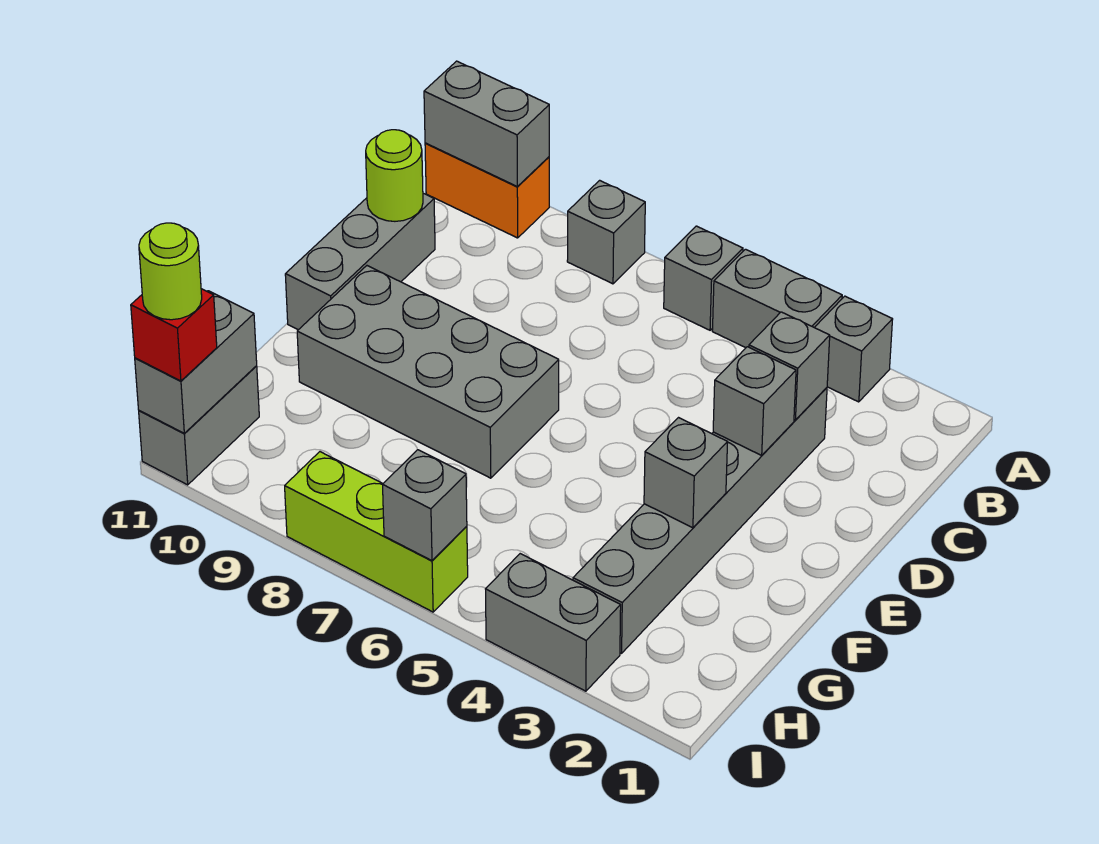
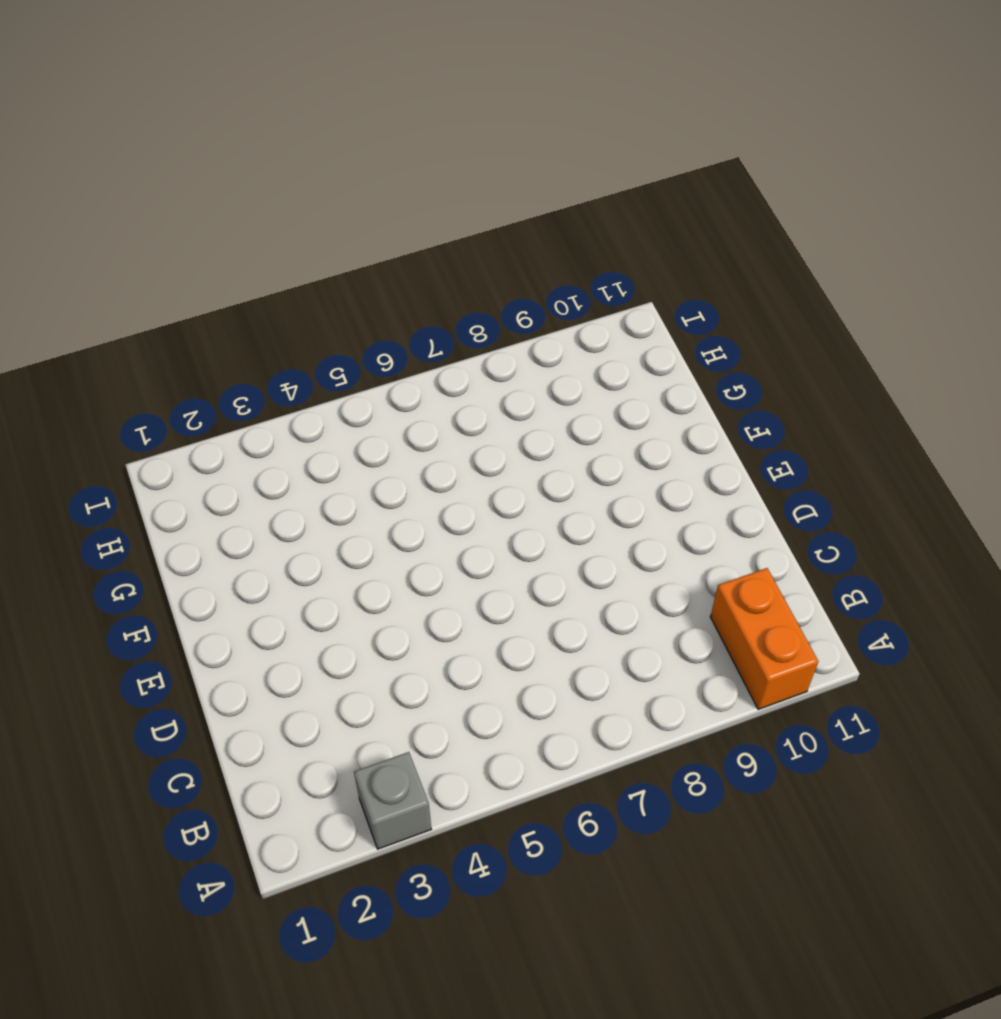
orange brick A10:B10 level 1 -> orange brick A10:A11 level 1
none -> grey brick A4:A5 level 1
none -> grey brick A6 level 1
none -> grey brick A8 level 1

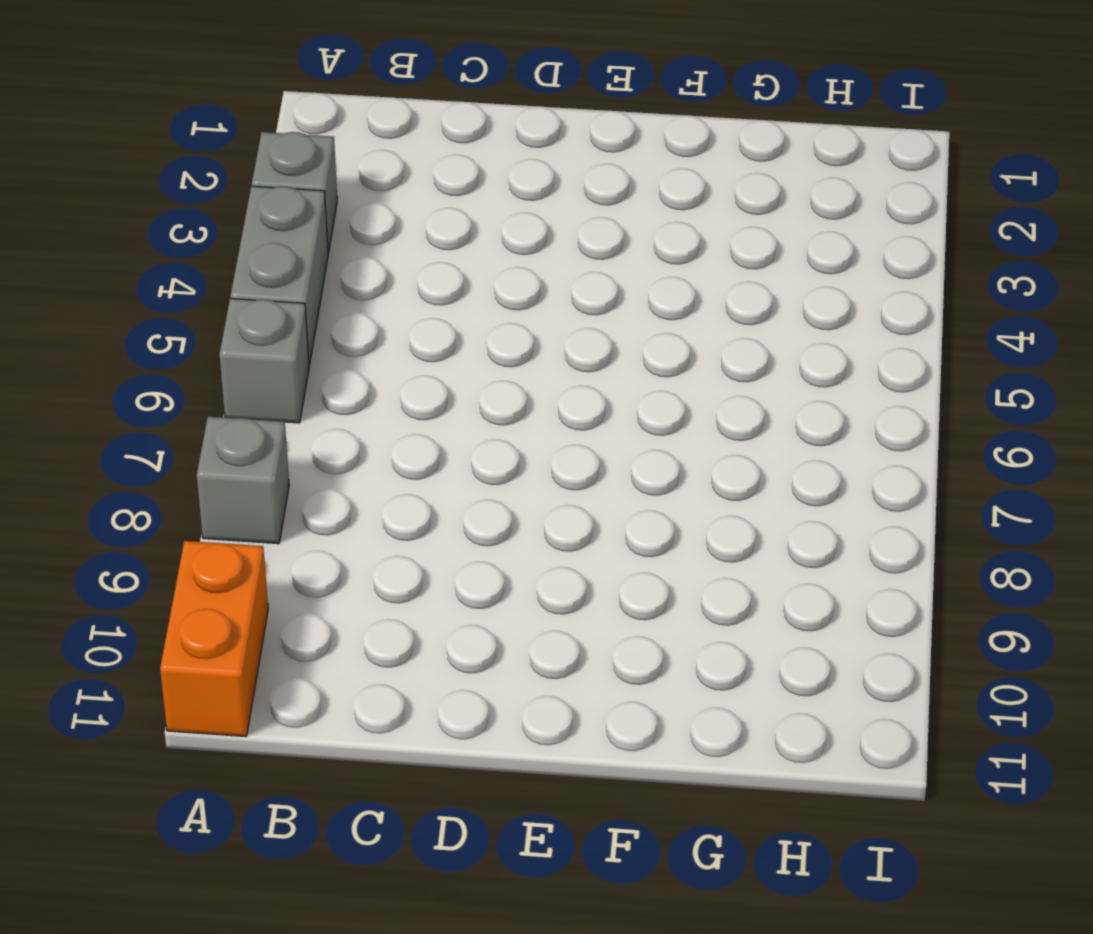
none -> grey brick C3:H3 level 1
none -> grey brick C11:E11 level 1
none -> grey brick E7:F10 level 1

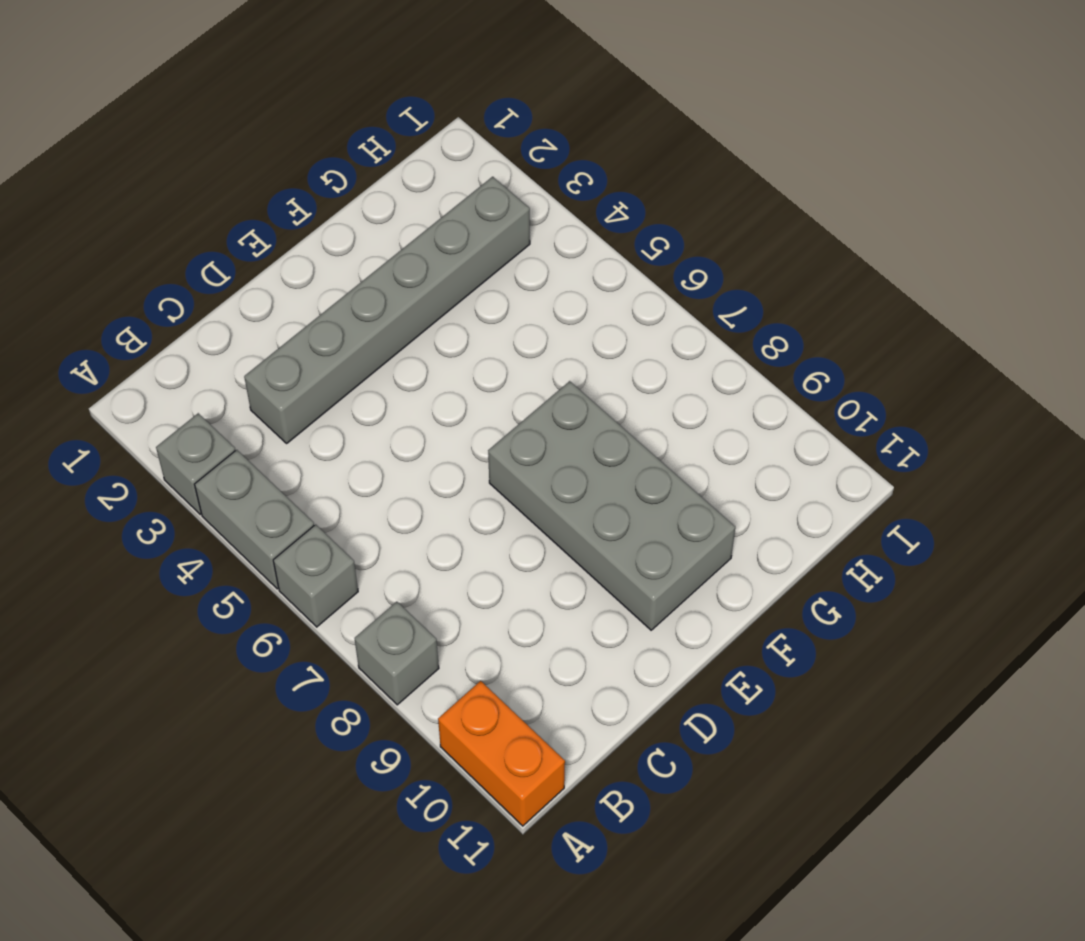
none -> grey brick C11:E11 level 1
none -> grey brick H11:I11 level 1
none -> grey brick I3:I4 level 1

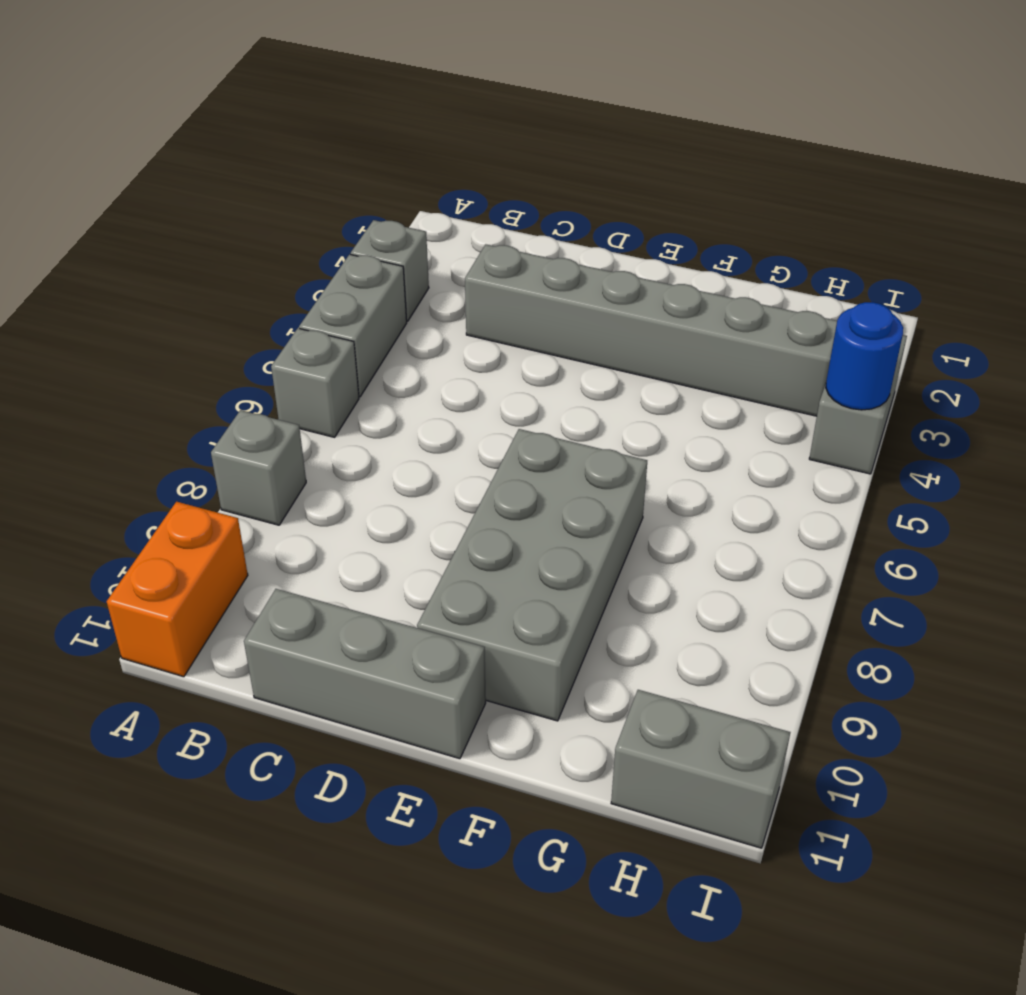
blue round brick I4 level 2 -> none
none -> lime brick I6:I8 level 1
none -> grey brick A10:A11 level 2
none -> grey brick C3 level 2

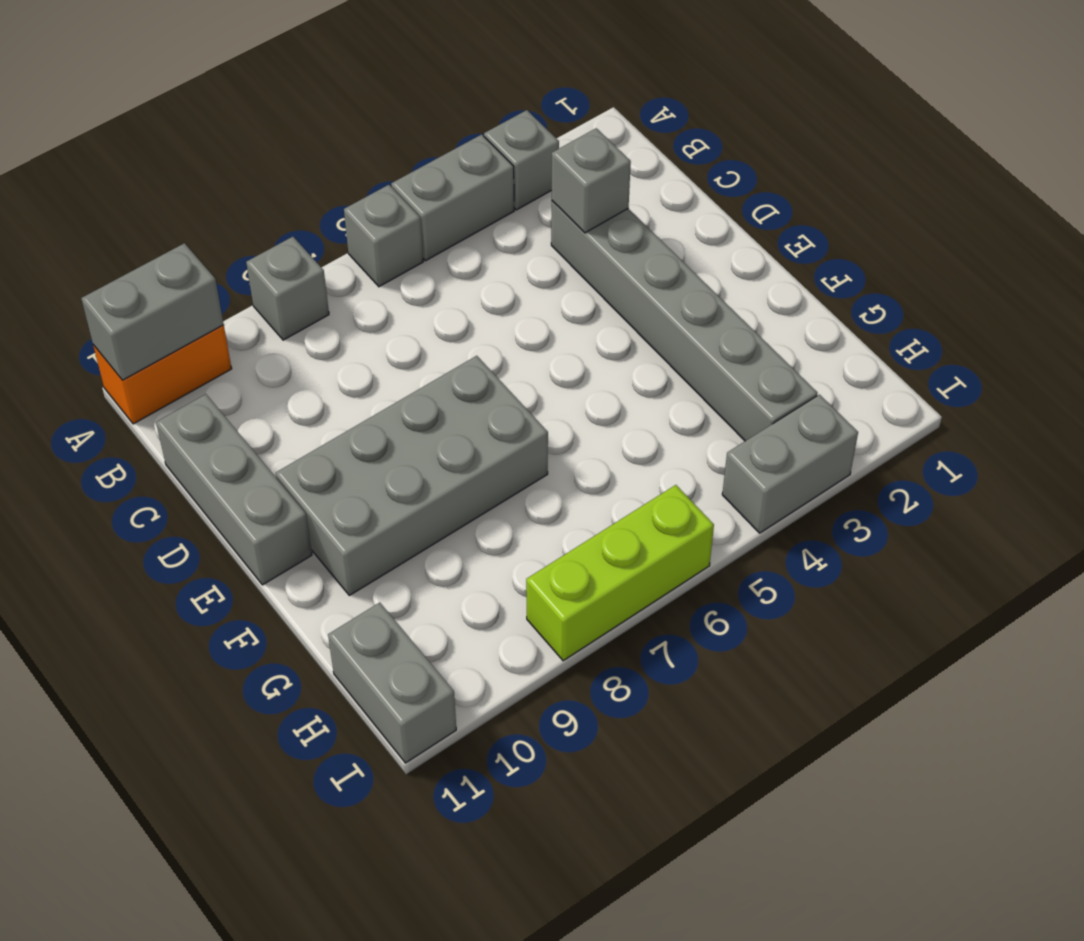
none -> lime round brick C11 level 2
none -> grey brick D3 level 2
none -> grey brick F3 level 2

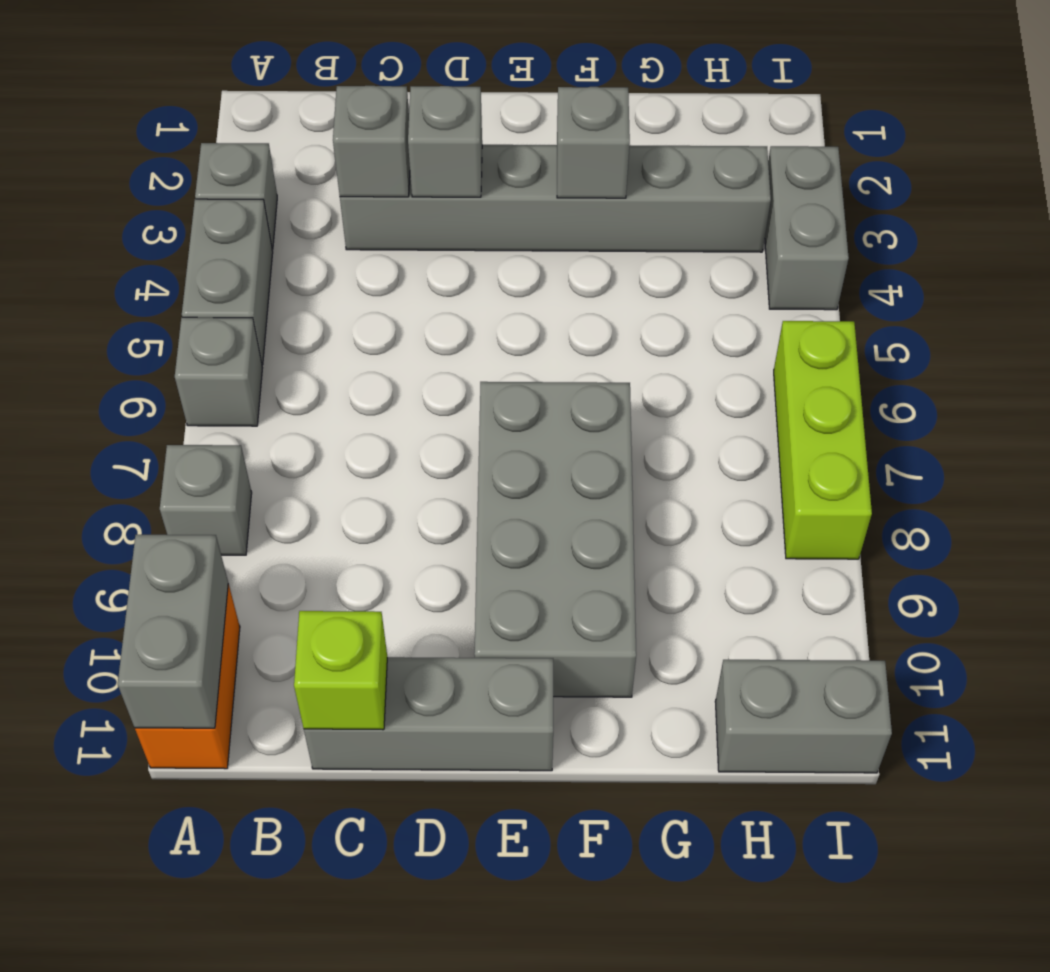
lime brick C11 level 2 -> lime round brick C11 level 2
none -> grey brick H11:I11 level 2
none -> grey brick I6 level 2
none -> red brick I11 level 3

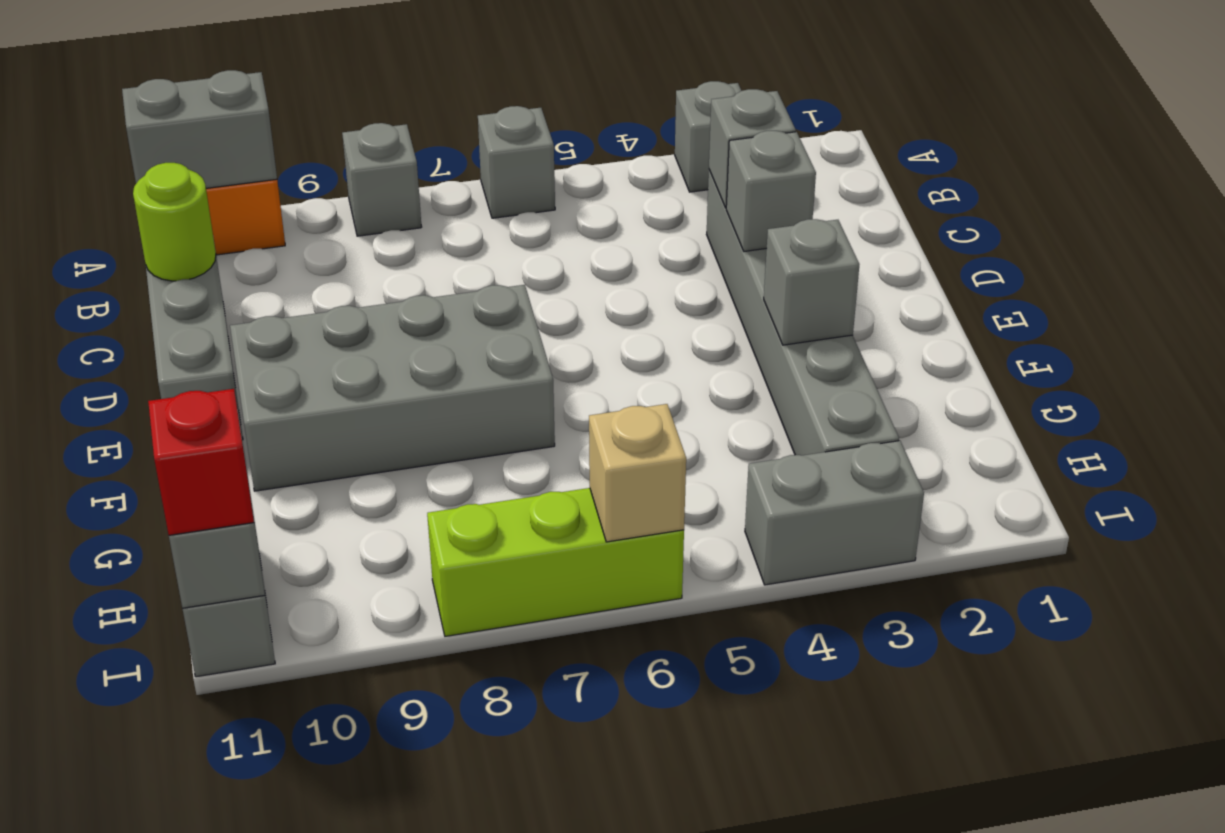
tan brick I6 level 2 -> grey brick I6 level 2
none -> grey brick A4:A5 level 1
none -> lime round brick I11 level 4

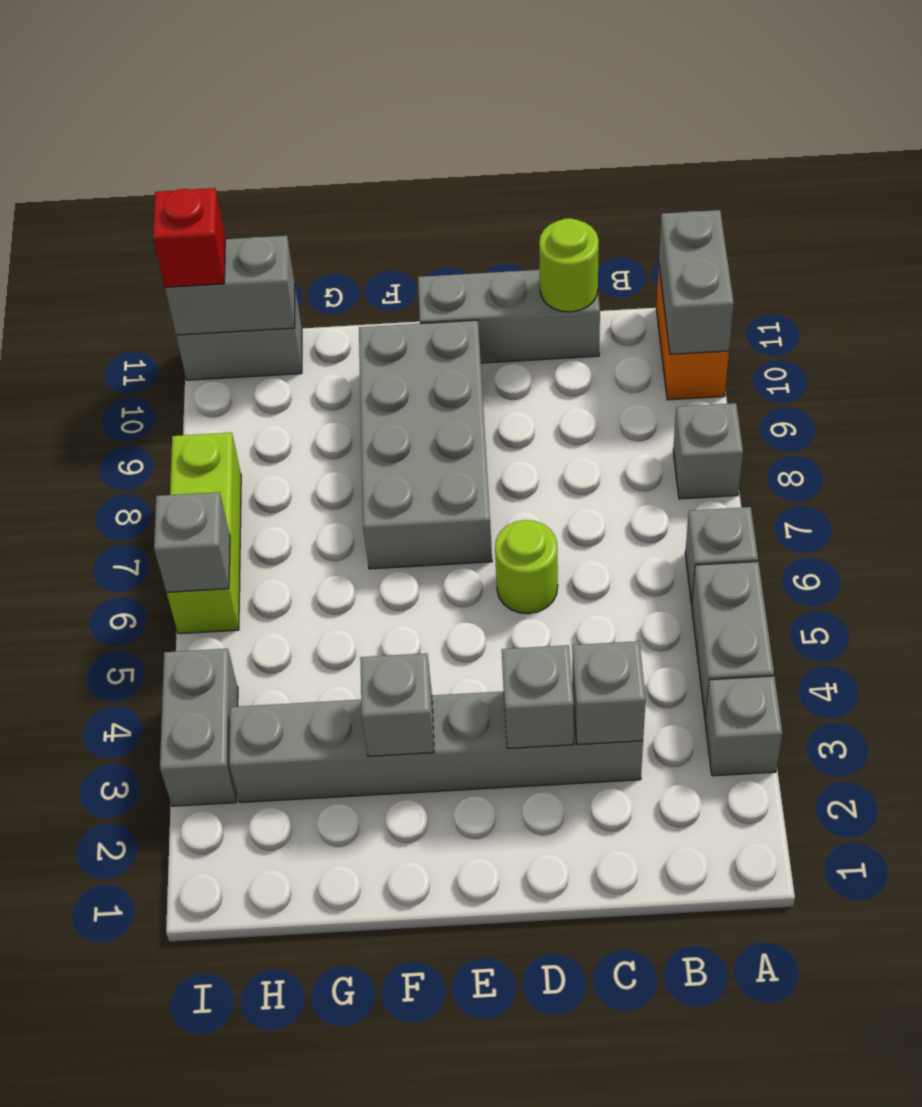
lime round brick D6 level 1 -> lime round brick I11 level 4

